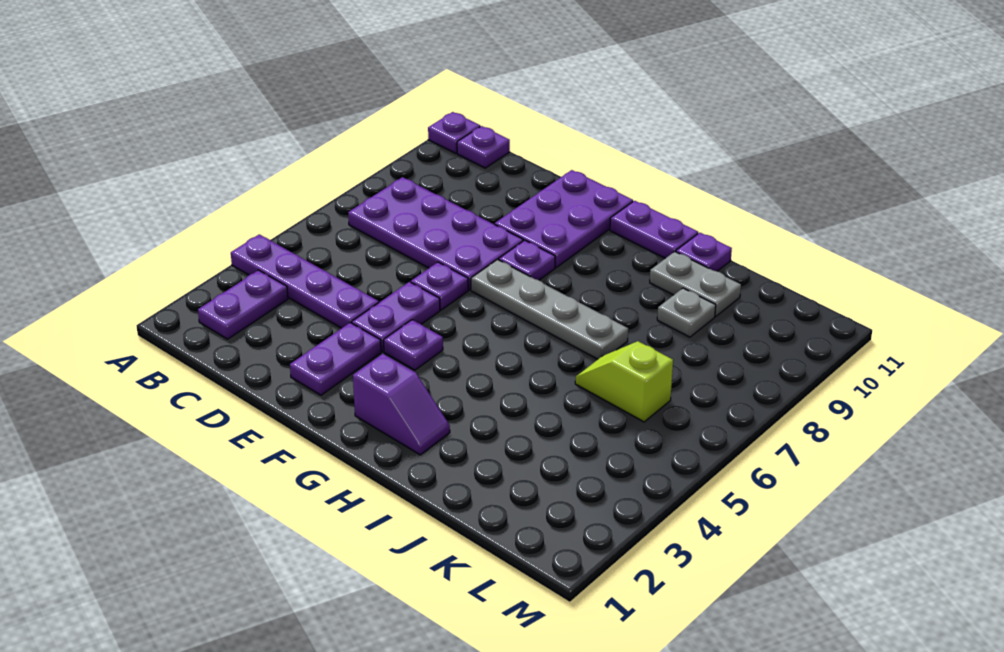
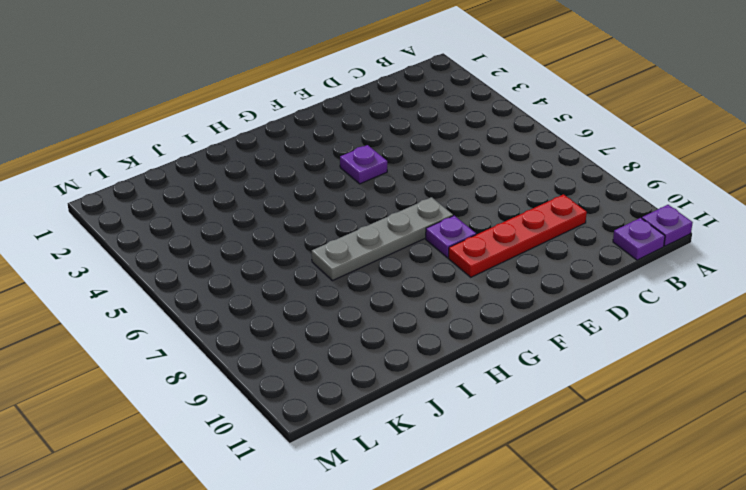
red plate C9:F9 level 1 -> purple plate E9:F11 level 1
none -> purple plate A4:D4 level 1
none -> purple plate B2:B3 level 1
none -> purple plate B7:E8 level 1

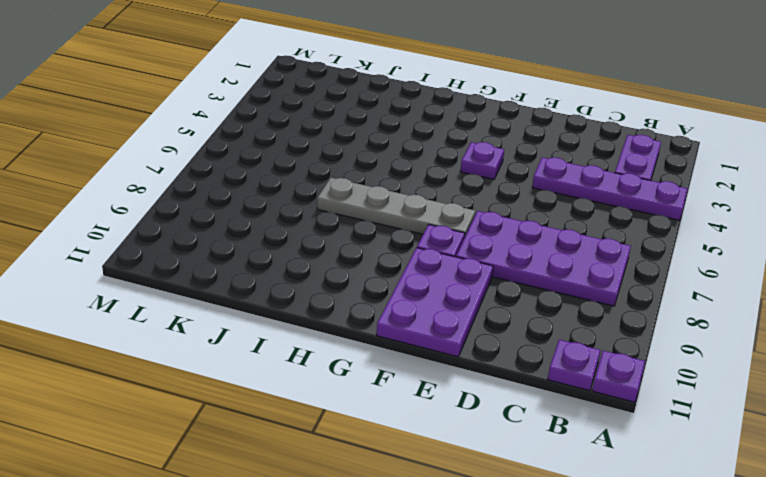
none -> purple plate E2:E3 level 1
none -> purple plate E4:E5 level 1
none -> purple plate E6 level 1

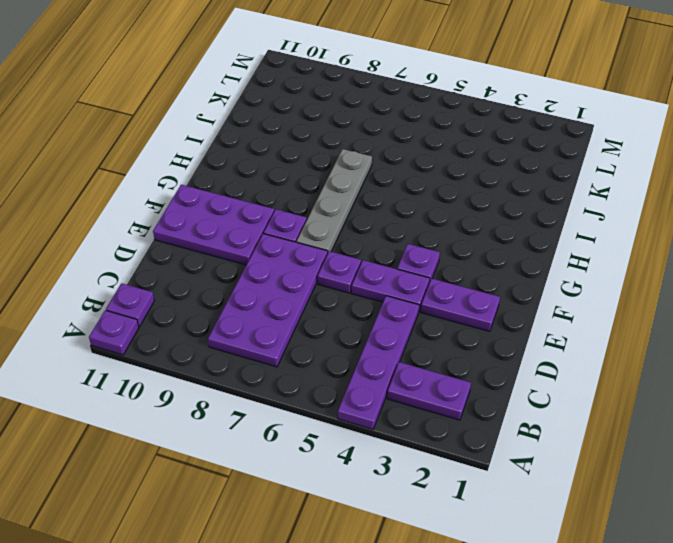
none -> purple slope G2:H2 level 1 top G
none -> purple plate G11:H11 level 1
none -> grey plate I10:J10 level 1

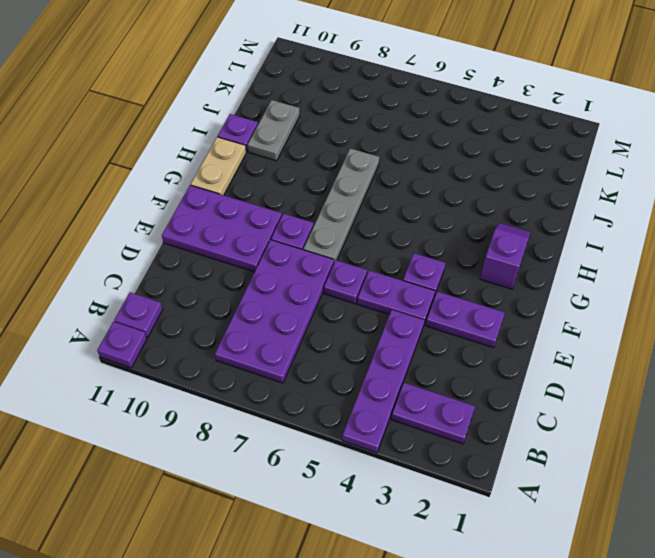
tan plate G11:H11 level 1 -> purple plate G11:H11 level 1
none -> lime slope J6:K6 level 1 top K
none -> grey plate J9 level 1

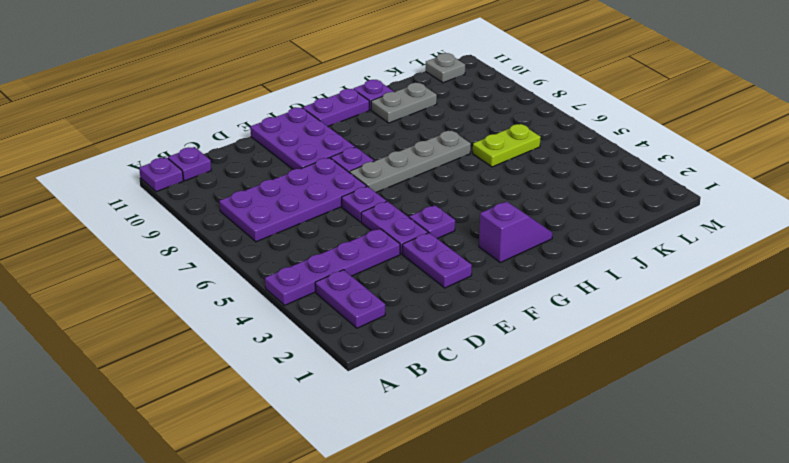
lime plate J6:K6 level 1 -> lime slope J6:K6 level 1 top K
grey plate L11 level 1 -> grey plate J9 level 1

